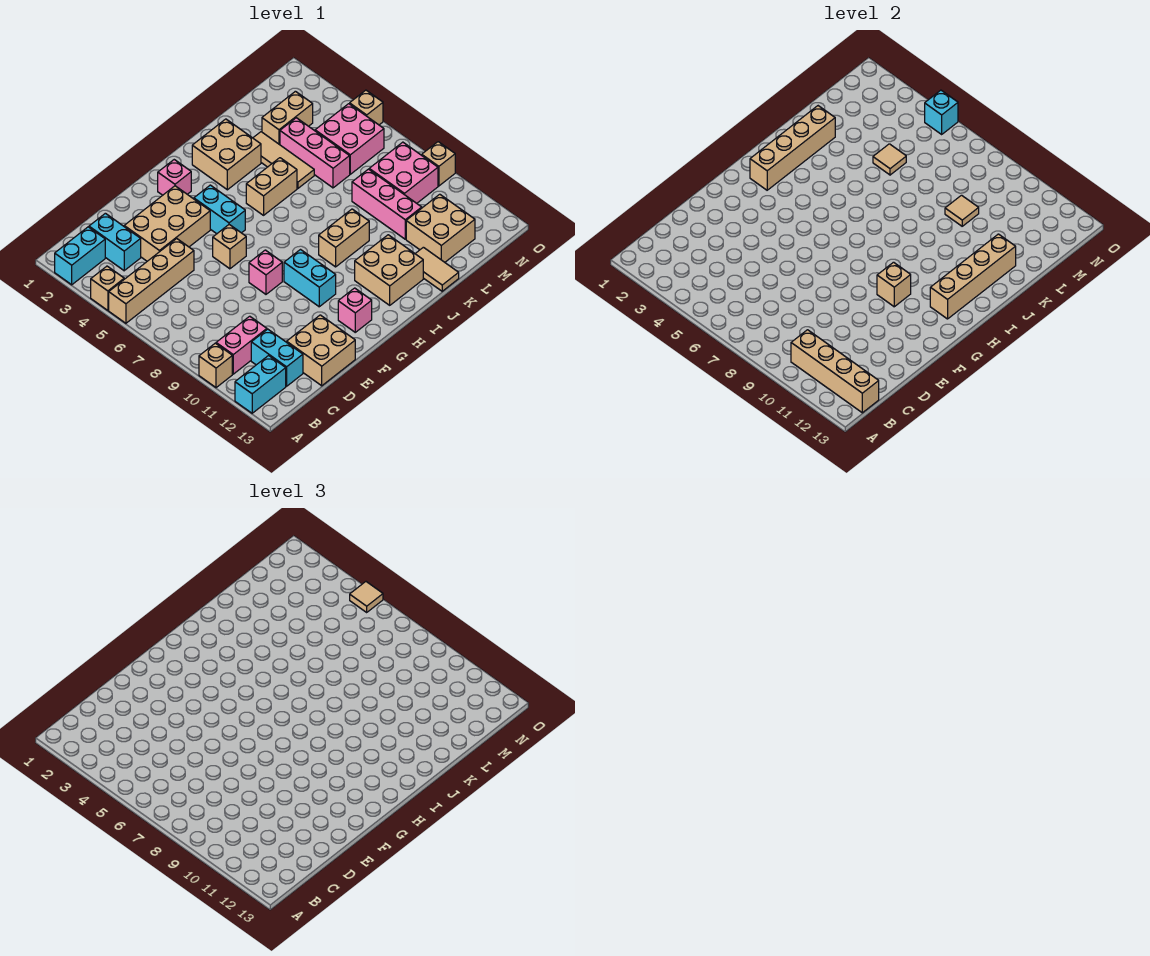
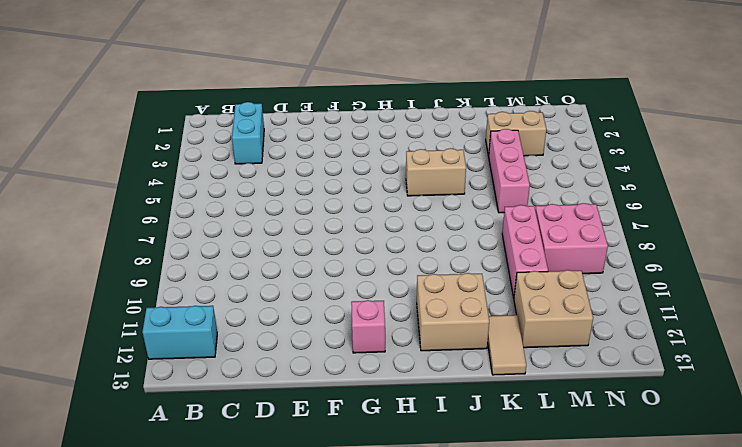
none -> cyan brick A2:B2 level 1
none -> tan brick A4 level 1
none -> tan brick A5:D5 level 1
none -> tan brick A10 level 1

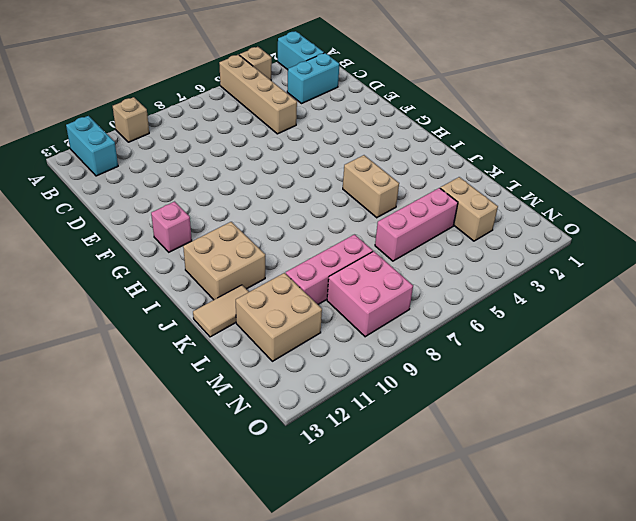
none -> pink brick B10:C10 level 1
none -> cyan brick C11:C12 level 1
none -> tan brick D3:F4 level 1
none -> tan brick D12:E13 level 1

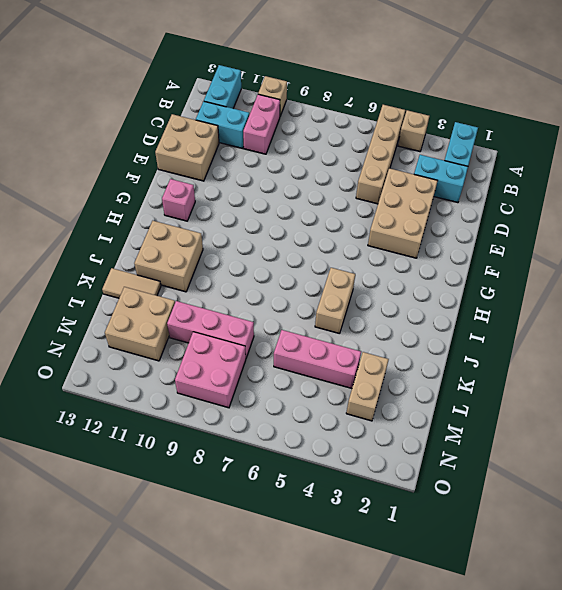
none -> tan brick F6 level 1
none -> pink brick F8 level 1
none -> pink brick G2 level 1
none -> cyan brick G4:G5 level 1

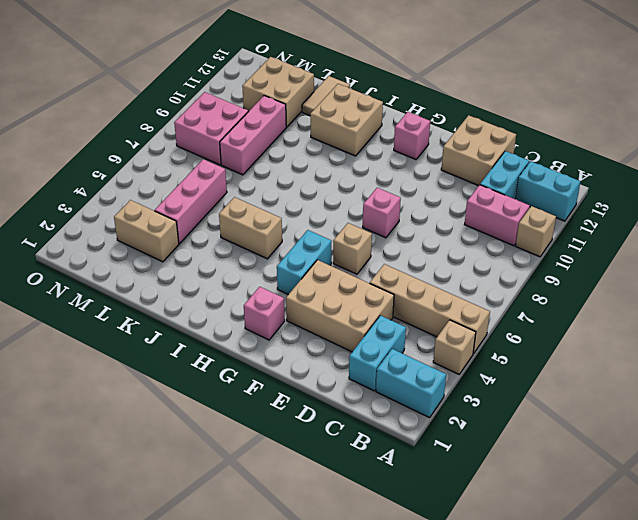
none -> cyan brick G9:G10 level 1
none -> tan brick I2:J3 level 1
none -> tan brick I9:J9 level 1
none -> tan tile K3:K5 level 1

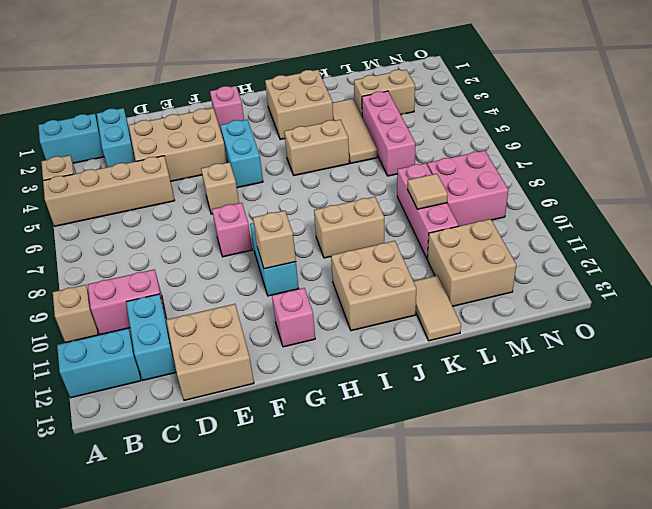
none -> pink brick M5:N6 level 1
none -> tan brick O5 level 1
none -> tan brick O9 level 1
none -> tan brick B10:B13 level 2

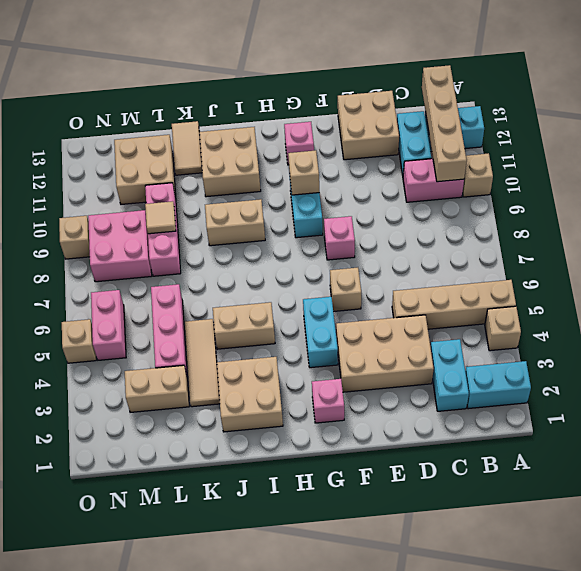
pink brick N5:N6 level 1 -> pink brick M5:N6 level 1
none -> tan brick H2:K2 level 2
none -> tan brick H12:K12 level 2
none -> tan tile L5 level 2
none -> cyan brick O5 level 2

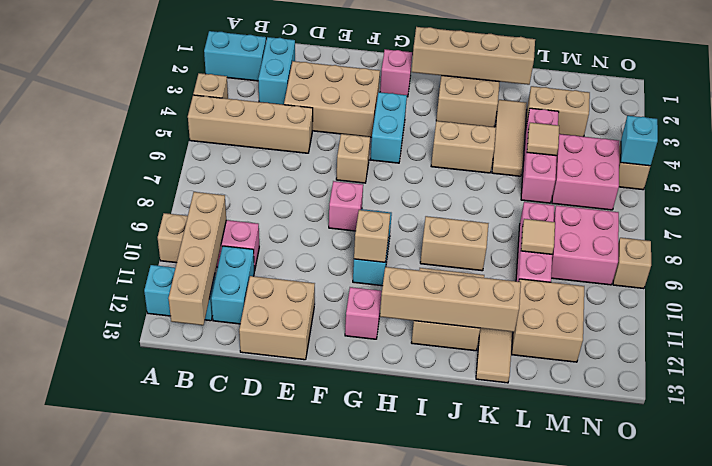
none -> tan tile O5 level 3

